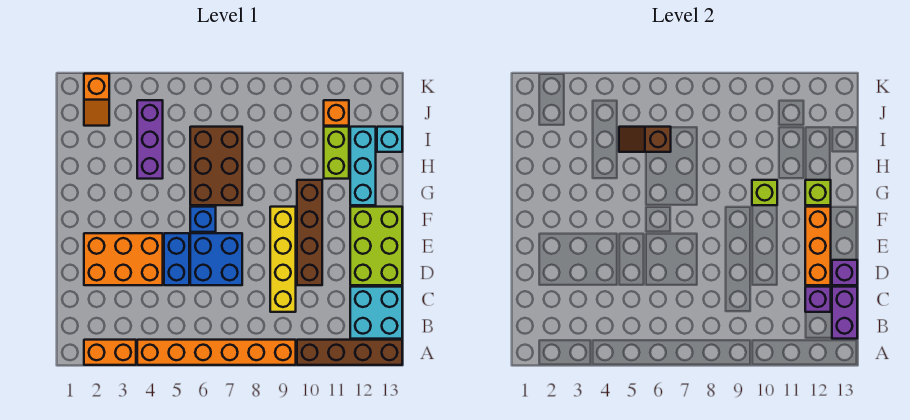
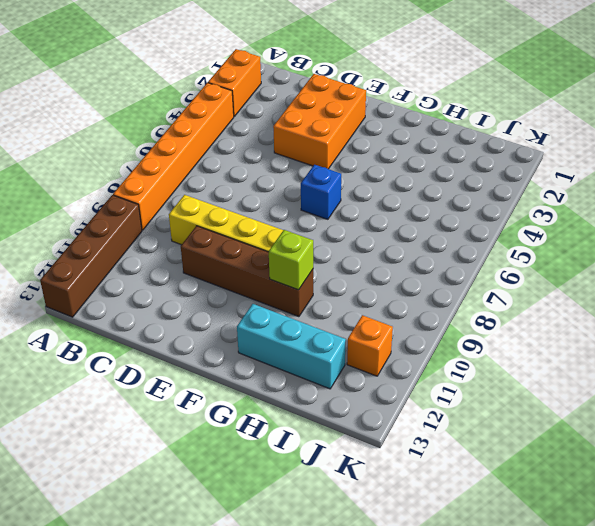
none -> cyan brick B12:C13 level 1
none -> blue brick D5:E5 level 1
none -> blue brick D6:E7 level 1

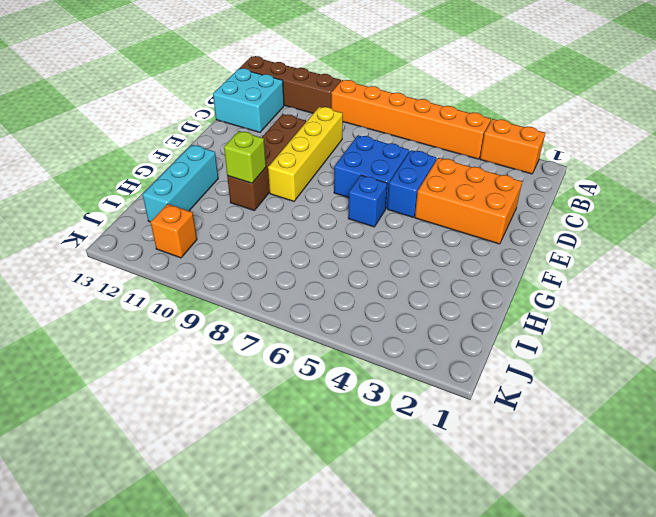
none -> lime brick D12:F13 level 1
none -> brown brick G6:I7 level 1
none -> purple brick H4:J4 level 1

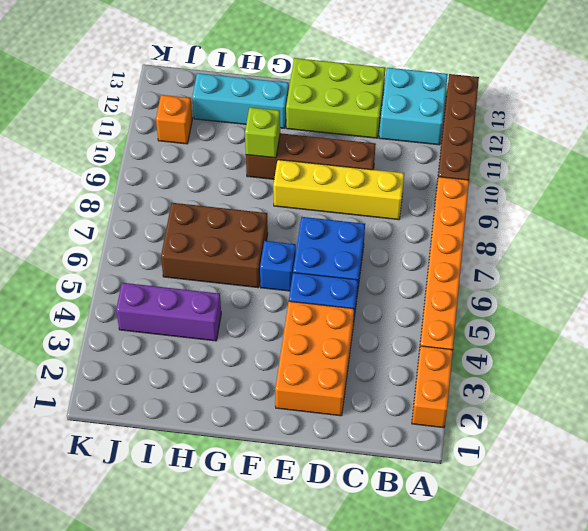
none -> lime brick H11:I11 level 1
none -> cyan brick I13 level 1
none -> orange slope J2:K2 level 1 top K

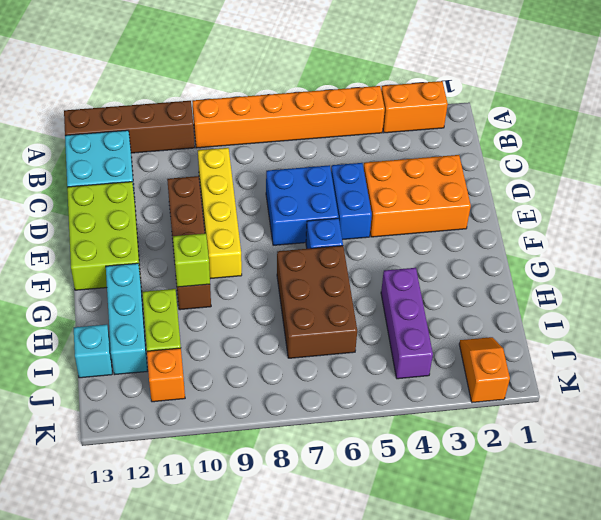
none -> purple brick B13:C13 level 2
none -> purple brick C12 level 2
none -> orange brick D12:F12 level 2

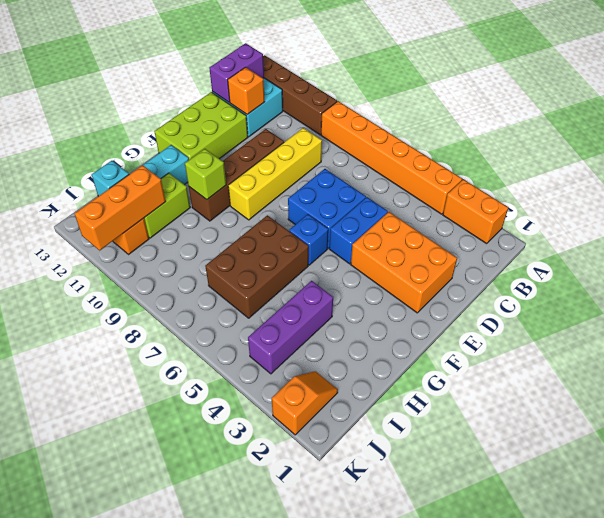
orange brick C12 level 2 -> purple brick C12 level 2
orange brick I11:K11 level 2 -> orange brick D12:F12 level 2
none -> purple brick D13 level 2
none -> lime brick G12 level 2
none -> brown slope I5:I6 level 2 top 6

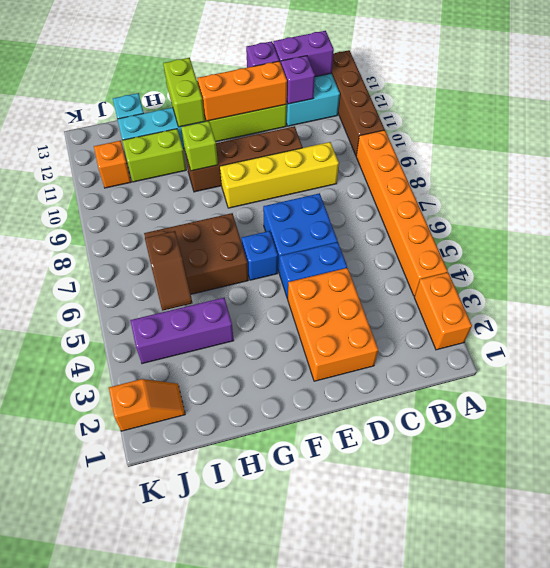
lime brick G12:G13 level 2 -> lime brick G12 level 2

